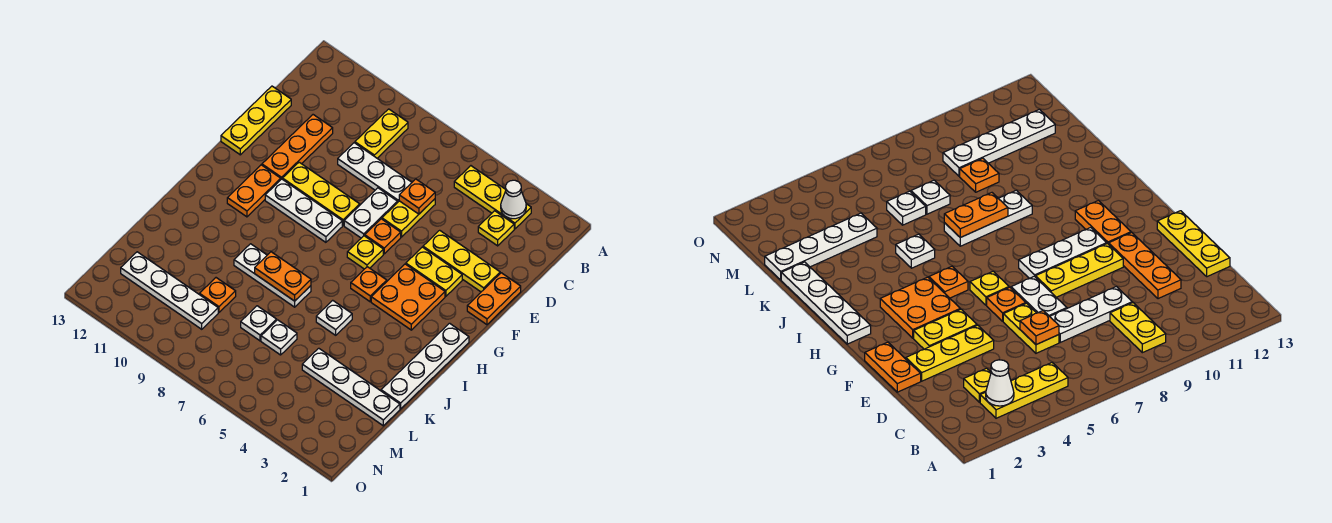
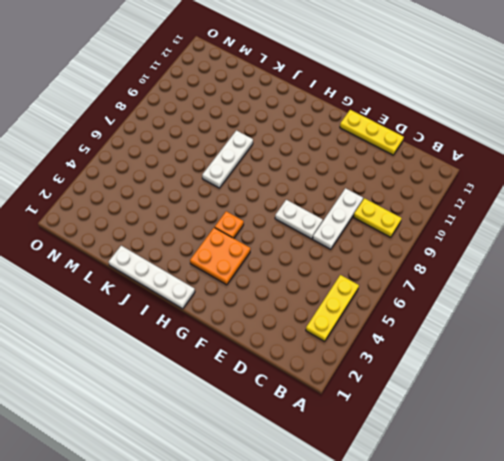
none -> yellow plate C3 level 1
none -> yellow plate D6:E6 level 1
none -> orange plate D11:F11 level 1

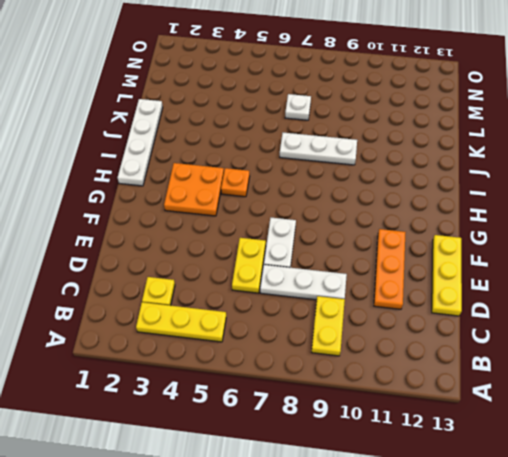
none -> orange plate E1:F1 level 1
none -> yellow plate E2:E4 level 1
none -> yellow plate F3:F4 level 1

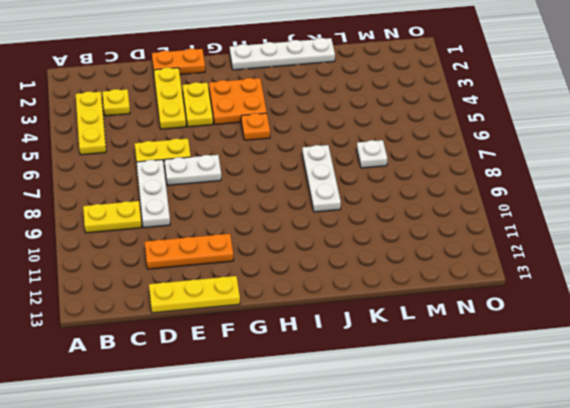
none -> orange plate F6 level 1
none -> yellow plate F8:F10 level 1
none -> yellow plate G6 level 1

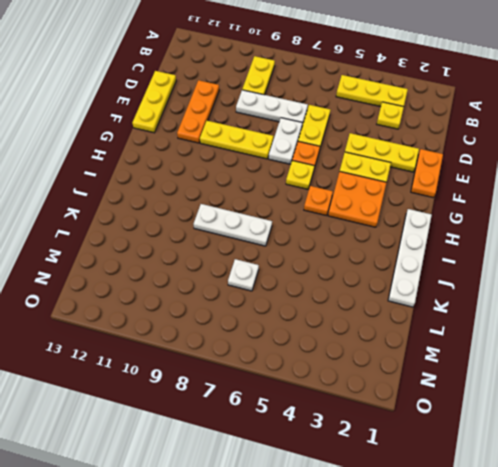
none -> white plate G8:G10 level 1
none -> orange plate G11:H11 level 1
none -> white plate J5 level 1

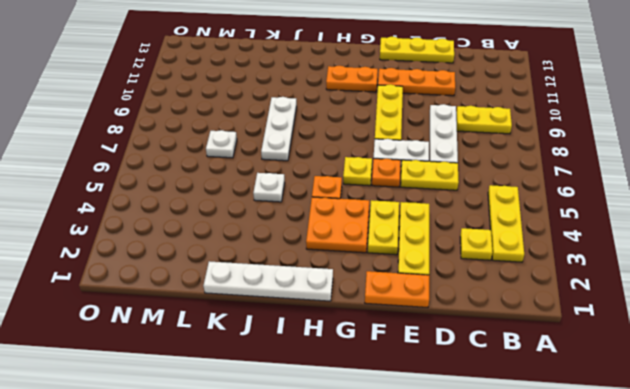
none -> white plate G8:G10 level 1
none -> white plate L1:L4 level 1
none -> white plate L6 level 1

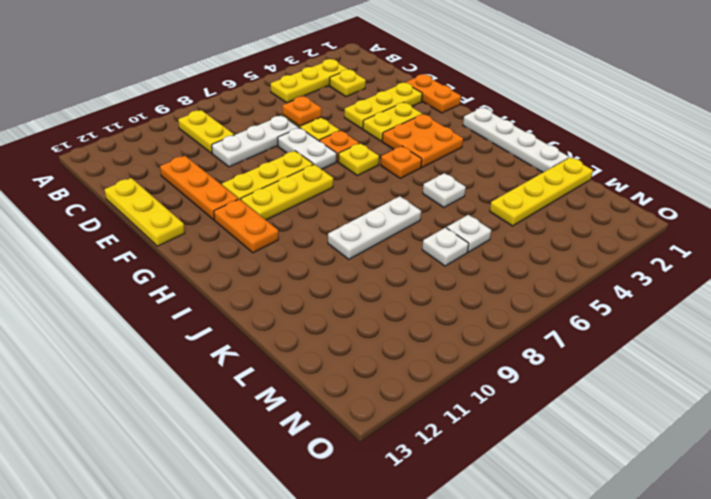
yellow plate G8:G10 level 1 -> white plate G8:G10 level 1
yellow plate L1:L4 level 1 -> white plate L1:L4 level 1
none -> orange plate L9 level 1
none -> white plate M9:M12 level 1
none -> white cone B3 level 2

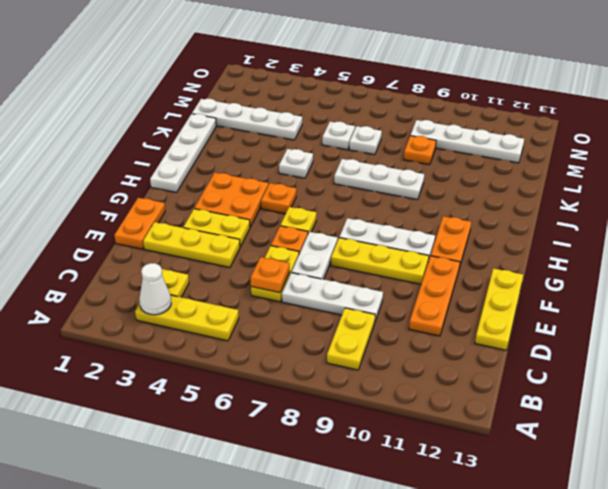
none -> orange plate J7:J8 level 2

